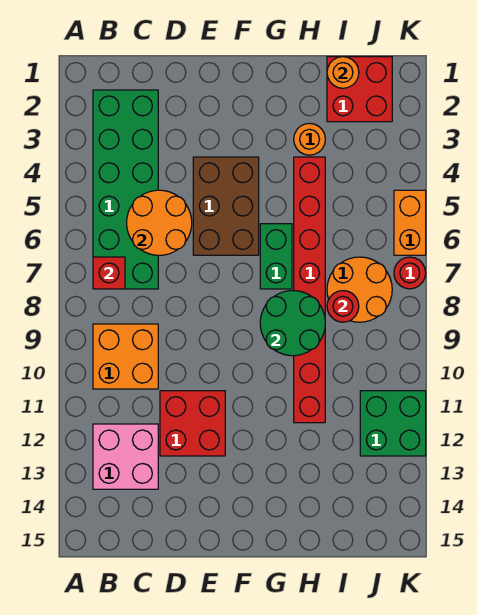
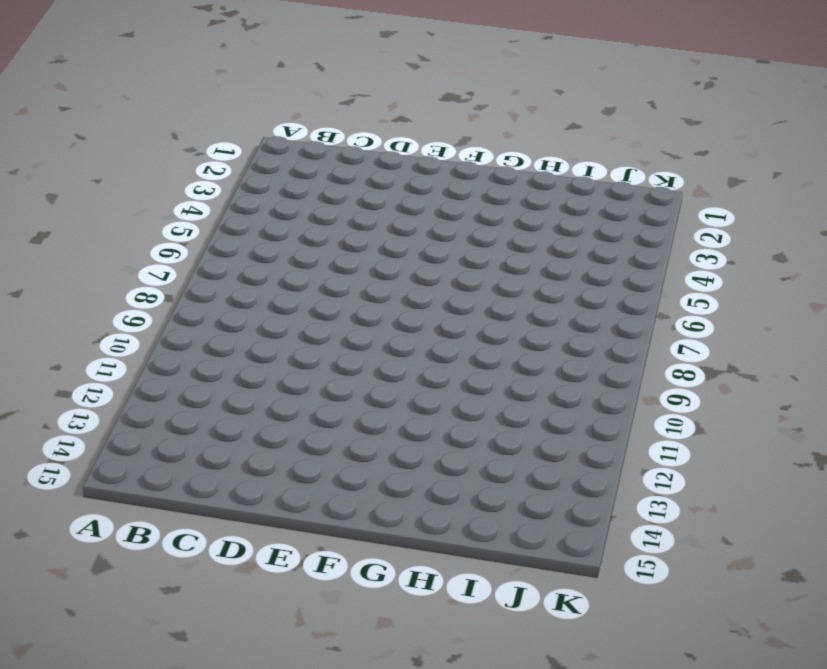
none -> green brick B2:C7 level 1
none -> orange brick B9:C10 level 1
none -> pink brick B12:C13 level 1

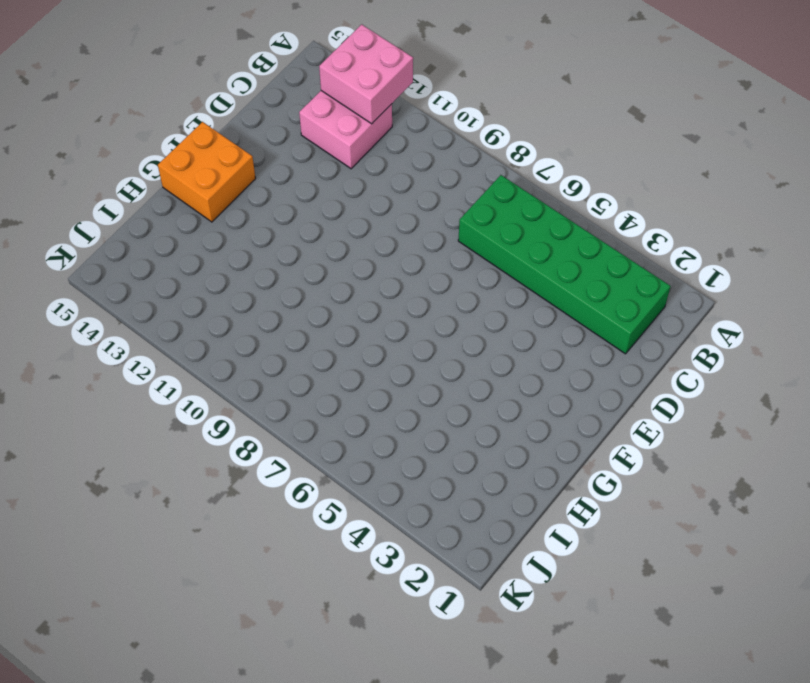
pink brick A12:B13 level 2 -> none
orange brick F14:G15 level 1 -> orange brick B9:C10 level 1
none -> red brick D11:E12 level 1
none -> brown brick E4:F6 level 1
none -> green brick G6:G7 level 1

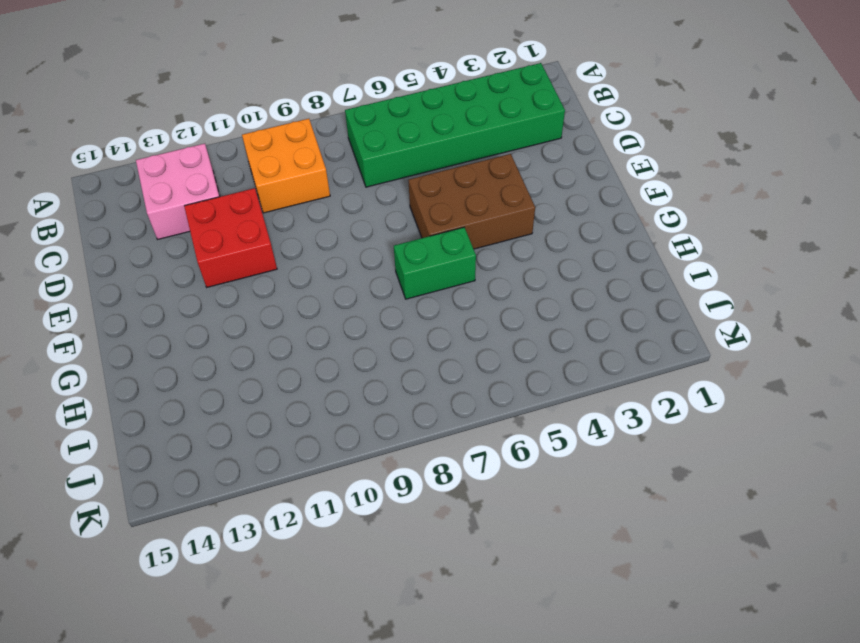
none -> orange round brick H3 level 1
none -> red brick H4:H11 level 1
none -> red brick I1:J2 level 1

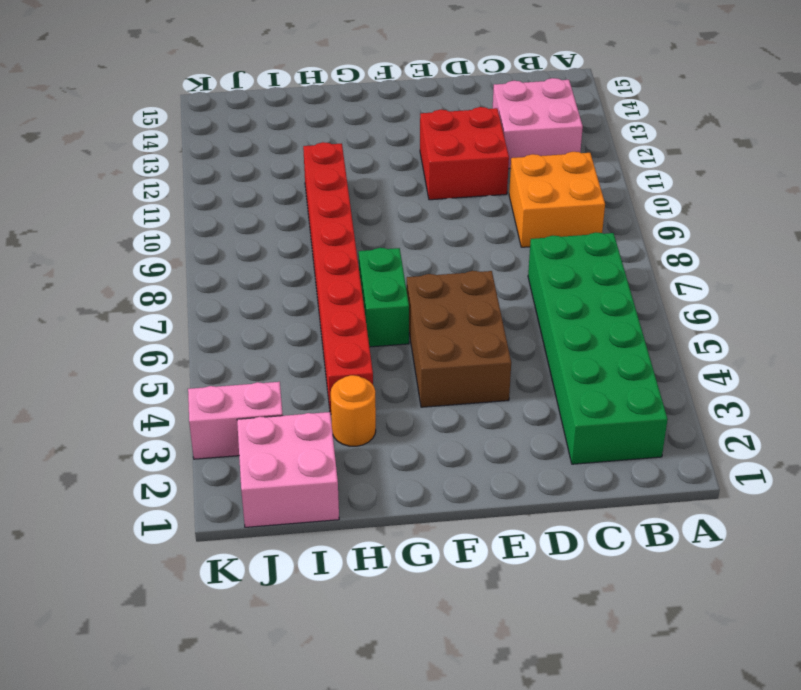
pink brick I1:J2 level 1 -> red brick I1:J2 level 1
pink brick J3:K3 level 1 -> none
none -> orange round brick I7:J8 level 1
none -> green brick J11:K12 level 1
none -> orange brick K5:K6 level 1

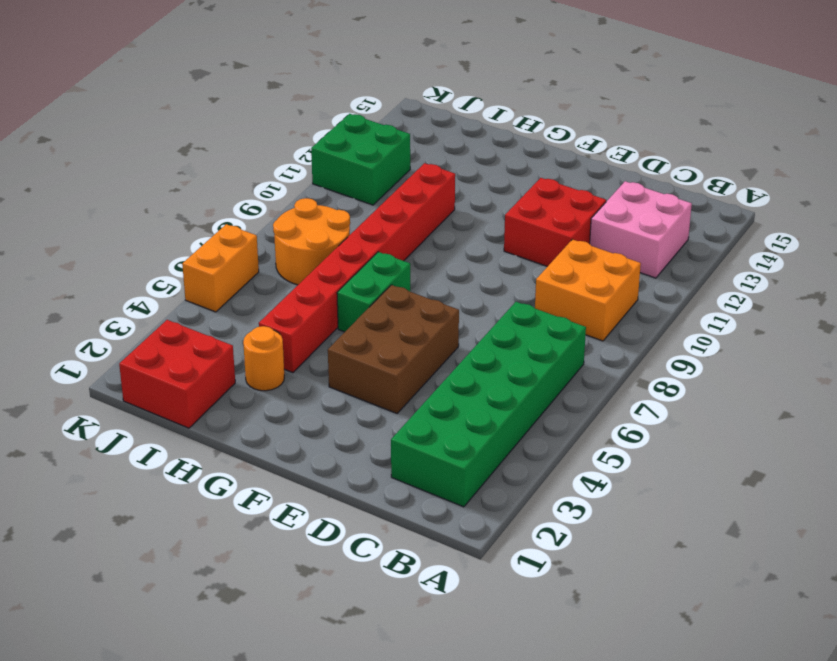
none -> red round brick K7 level 1
none -> red brick B7 level 2
none -> orange round brick C5:D6 level 2

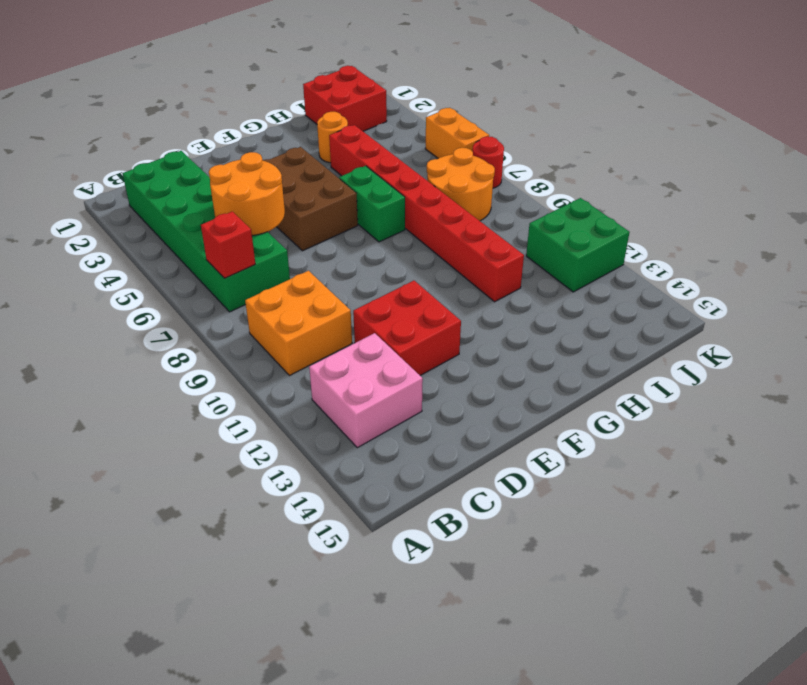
none -> green round brick G8:H9 level 2
none -> orange round brick I1 level 2
none -> red round brick I8 level 2

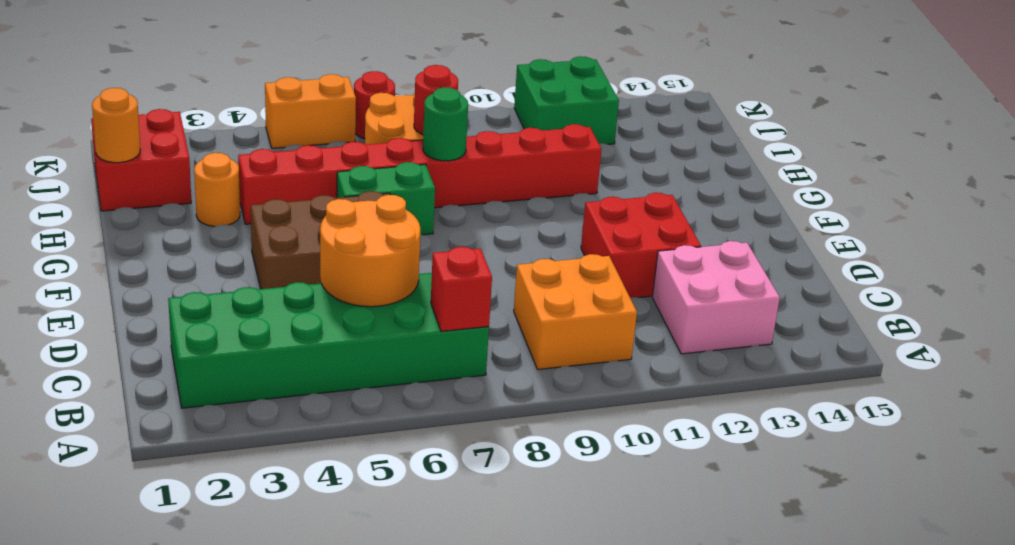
green round brick H8 level 2 -> green round brick G8:H9 level 2

